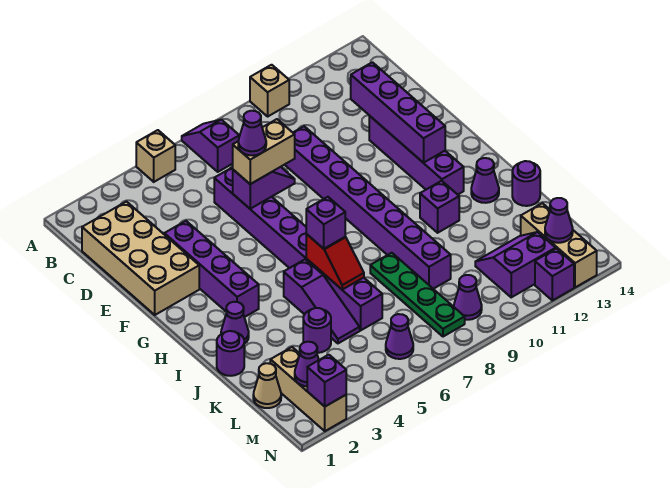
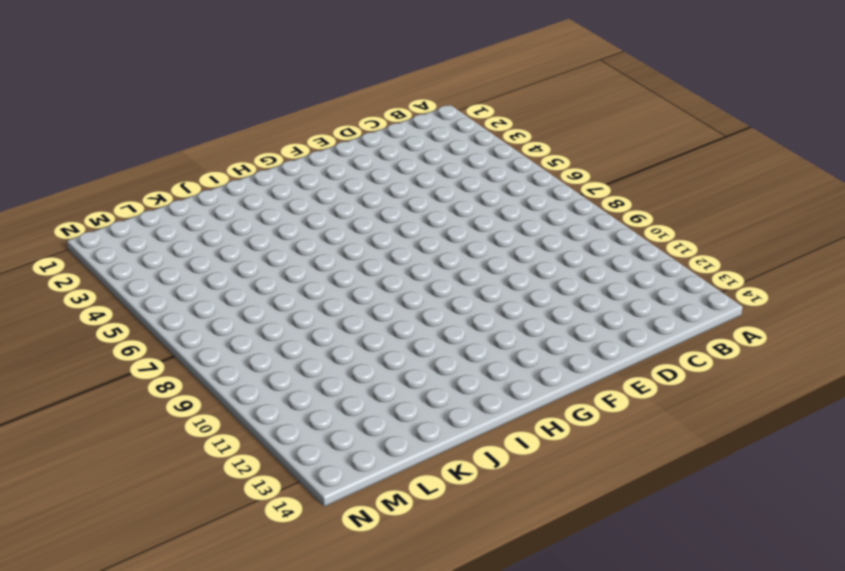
none -> tan brick A5 level 1
none -> purple slope A7:B7 level 1 top B
none -> tan brick A10 level 1
none -> tan brick C1:F2 level 1

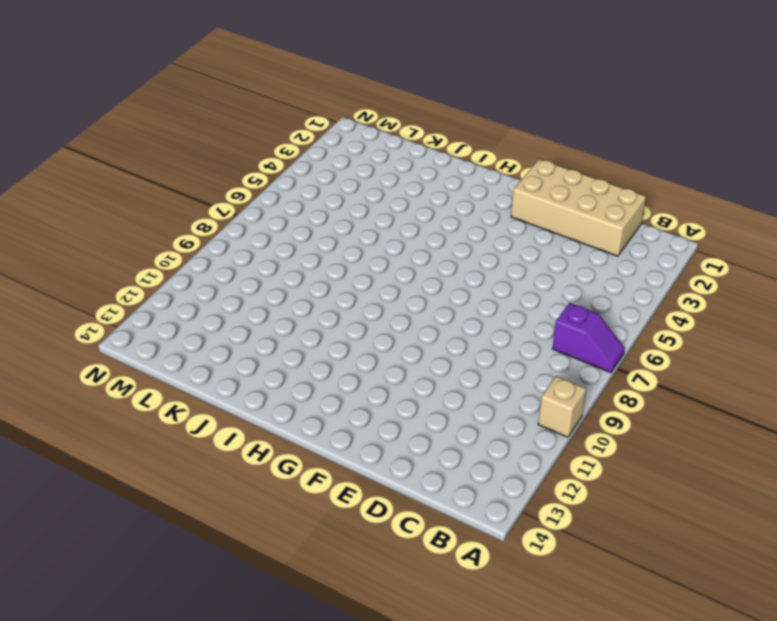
none -> tan brick A5 level 1
none -> purple brick D6:K6 level 1
none -> purple brick D9:K9 level 1
none -> purple brick E3:H3 level 1

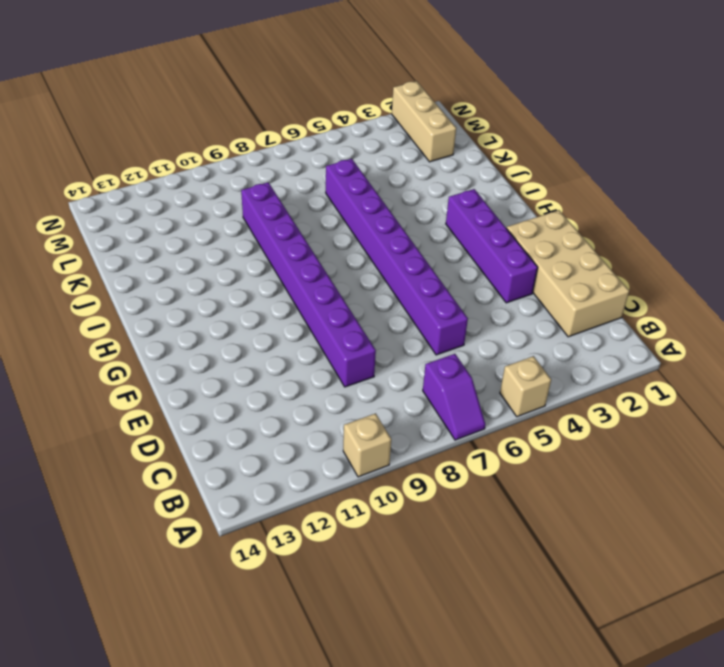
none -> purple brick E12:H12 level 1
none -> purple cone I2 level 1
none -> purple slope I5:K5 level 1 top I
none -> purple brick I11 level 1

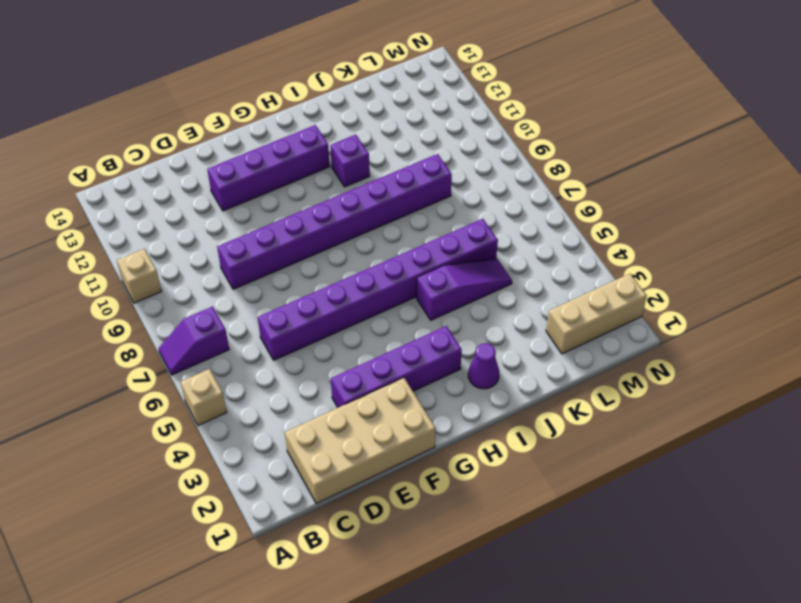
none -> purple cone I13 level 1
none -> purple round brick J1 level 1
none -> green plate J8:M8 level 1
none -> purple round brick J14 level 1

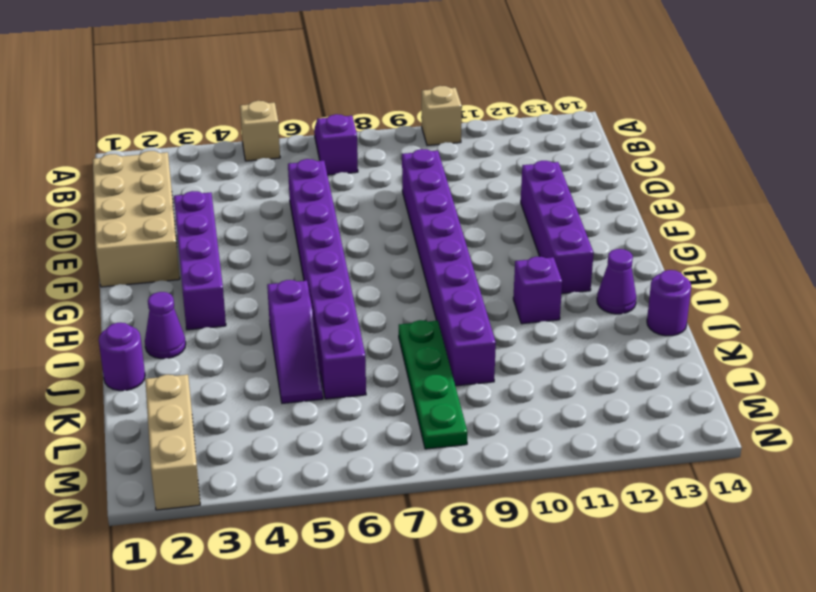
none -> purple round brick K4 level 1
none -> tan cone L1 level 1
none -> purple slope L11:M12 level 1 top M
none -> tan brick L13:N13 level 1

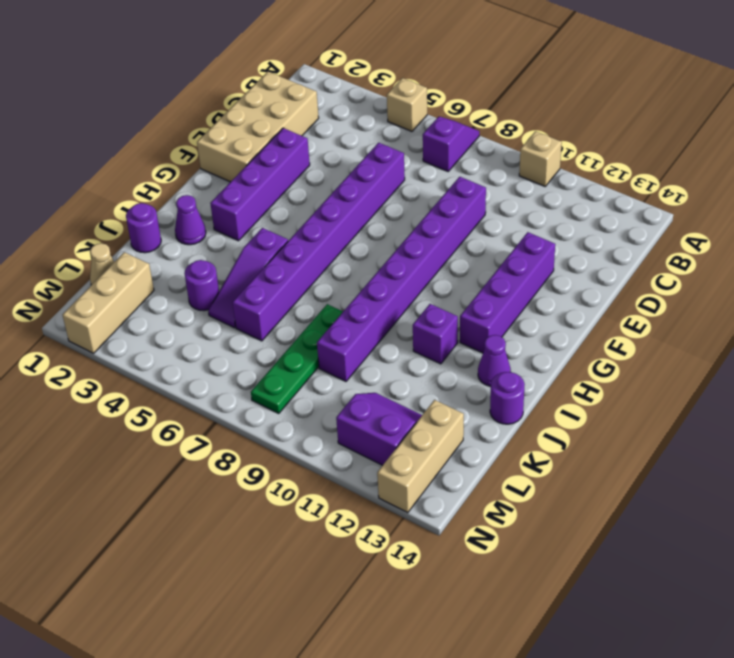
none -> purple cone M6 level 1
none -> purple cone M9 level 1
none -> purple brick N12 level 1
none -> purple brick D12:G12 level 2

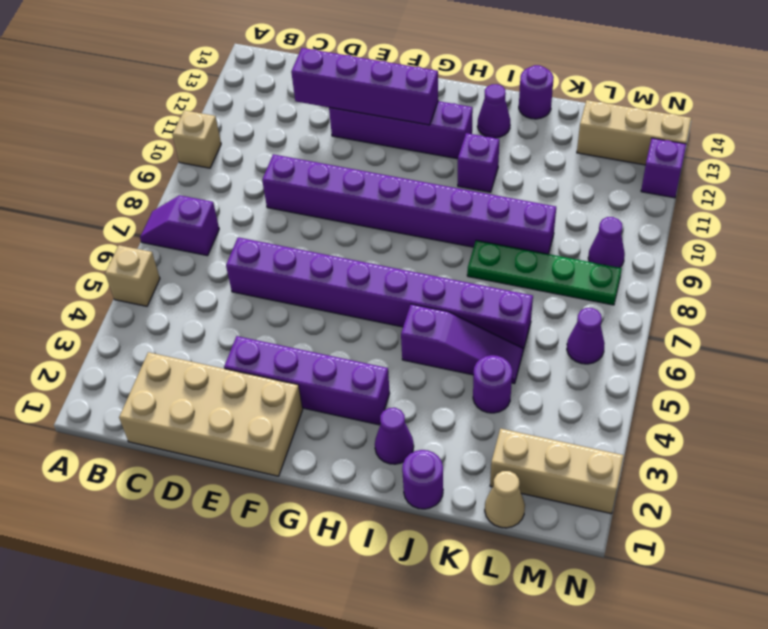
none -> purple slope L11:M12 level 1 top M
none -> purple slope E6:E7 level 2 top 6
none -> red slope I6:J6 level 2 top I
none -> purple cone M2 level 2

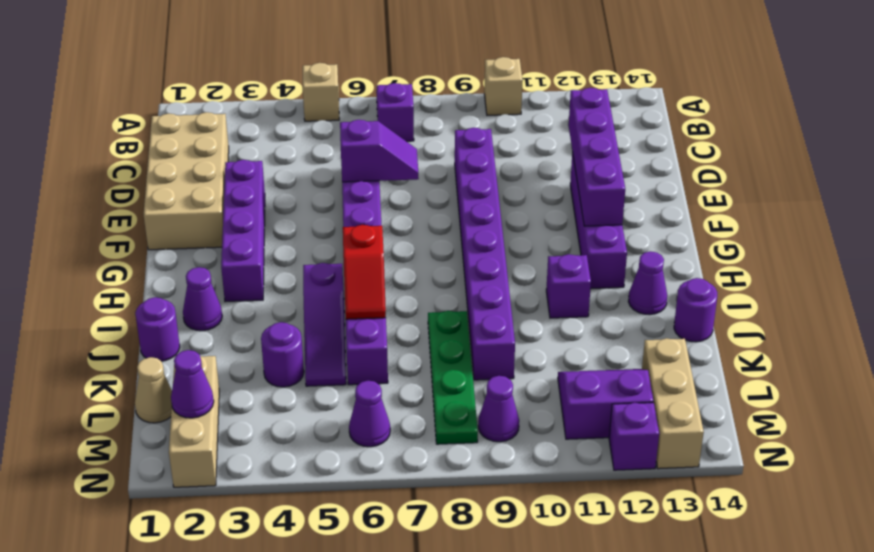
none -> purple cone M13 level 2
none -> purple brick N2 level 2
none -> tan brick E6:E7 level 3
none -> purple brick I6 level 3

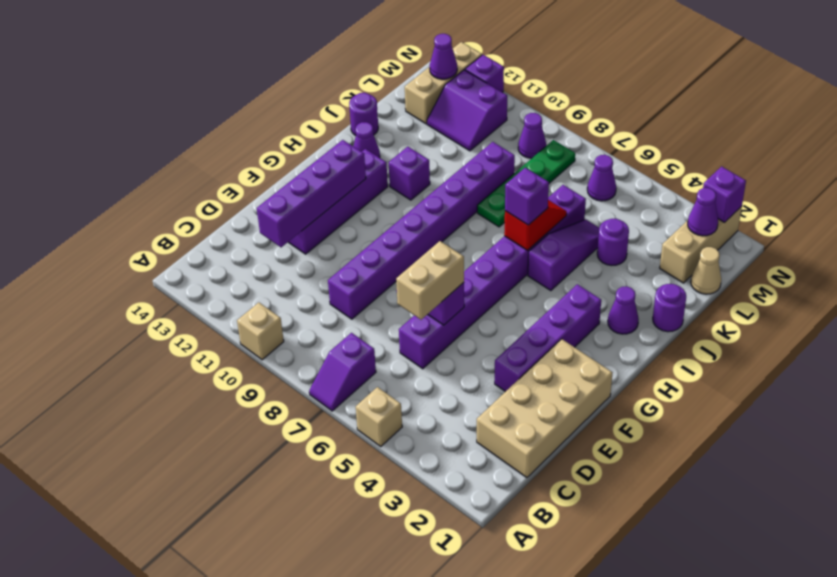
tan brick D6:E6 level 3 -> tan brick E6:E7 level 3
none -> purple cone E6 level 4

